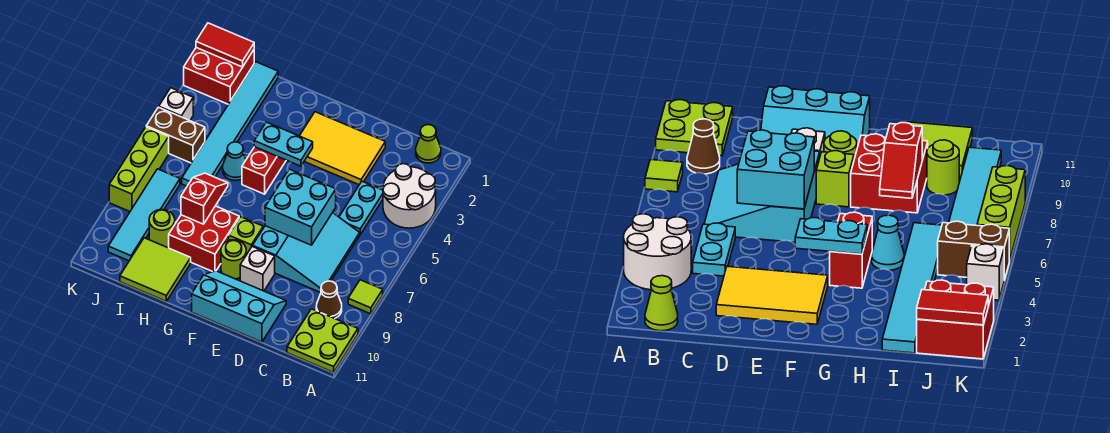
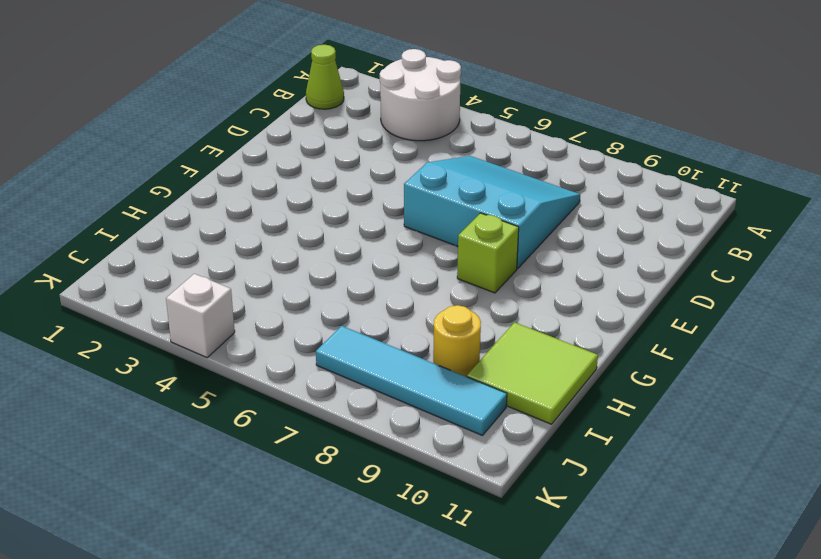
yellow round brick I9 level 1 -> lime round brick I9 level 1
none -> lime tile A8 level 1
none -> lime plate A10:B11 level 1
none -> brown cone B9 level 1

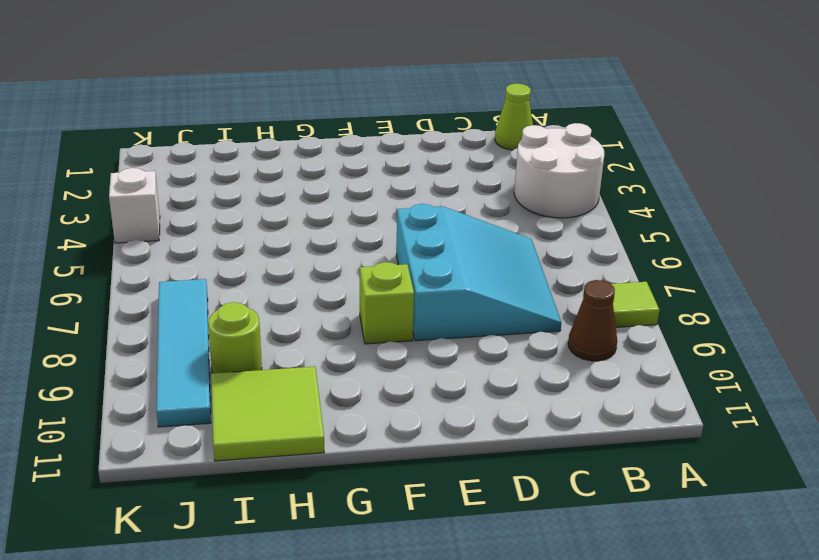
none -> lime plate A10:B11 level 1
none -> cyan plate C4:C5 level 1
none -> yellow tile D2:F3 level 1

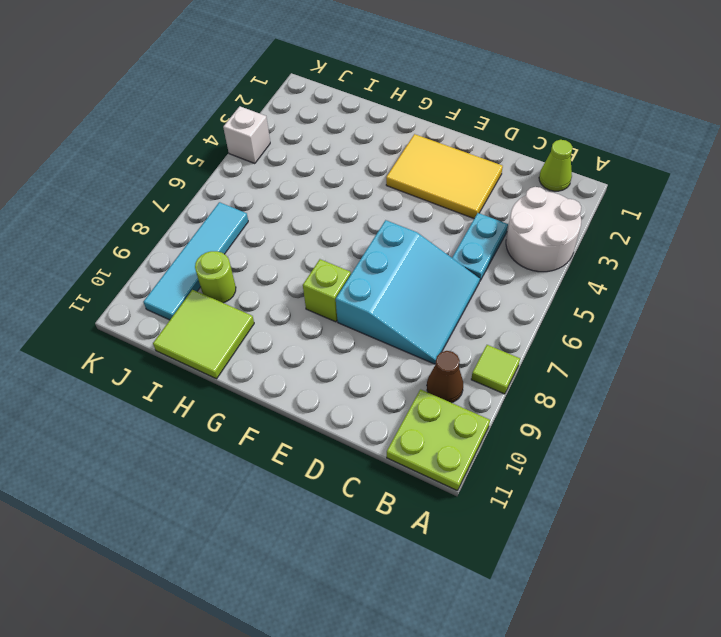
none -> cyan slope D10:F11 level 1 top 11
none -> white brick E9 level 1
none -> lime round brick F9 level 1

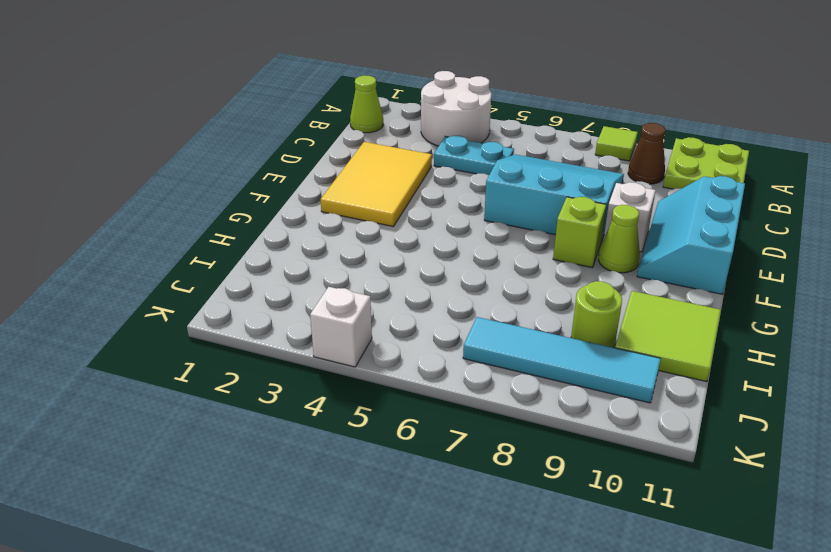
lime cone F9 level 1 -> lime round brick F9 level 1
none -> red brick G4:G5 level 1
none -> red brick G8:H9 level 1
none -> cyan cone H5 level 1

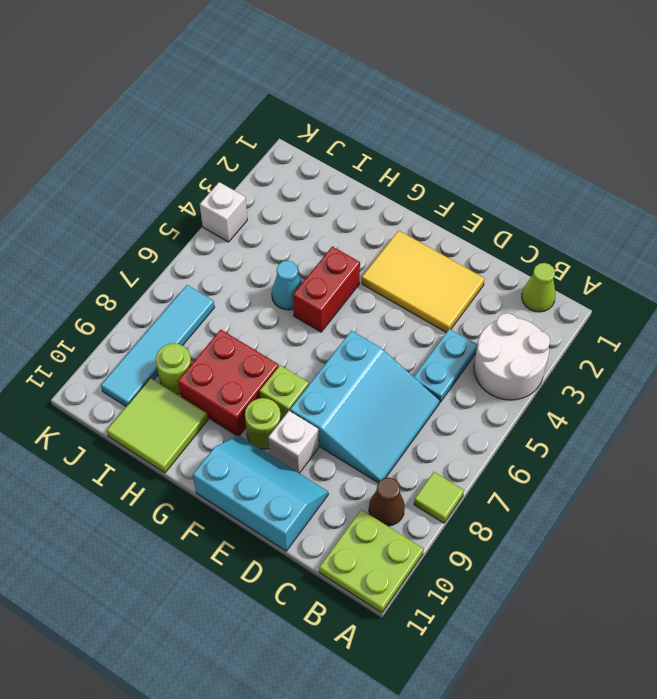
none -> cyan tile I1:I6 level 1
none -> red brick J1:K2 level 1
none -> brown brick J5:K5 level 1

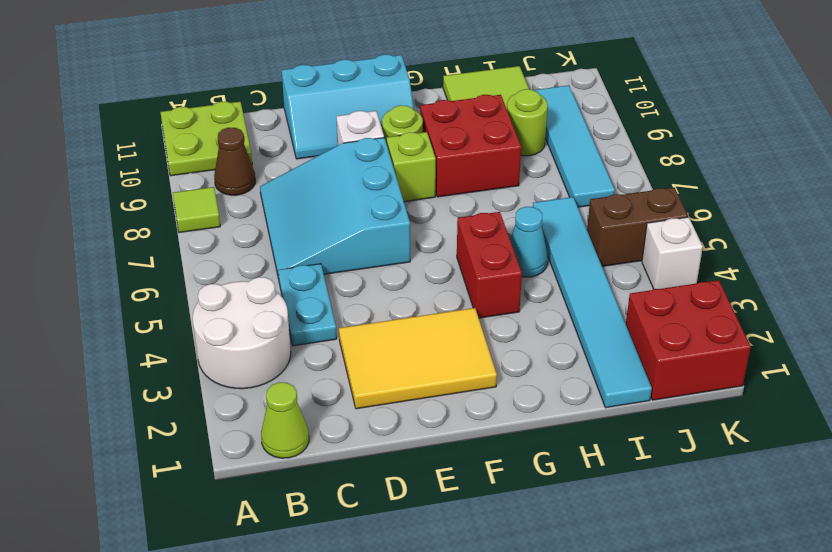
none -> lime brick K6:K8 level 1
none -> cyan brick D6:E7 level 2
none -> cyan plate F4:G4 level 2

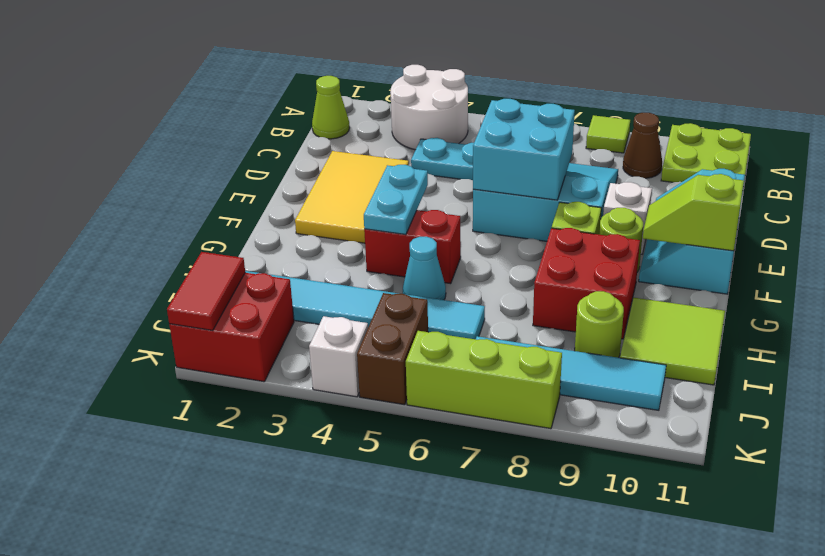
lime slope F10:F11 level 2 top 11 -> none
none -> red slope H7:H8 level 2 top 8

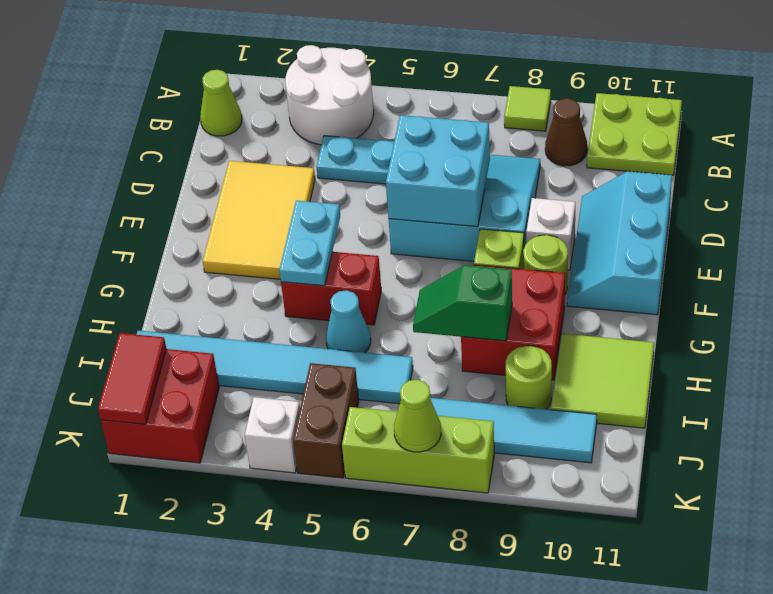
green slope H7:H8 level 2 top 8 -> red slope H7:H8 level 2 top 8
lime cone K7 level 2 -> none

